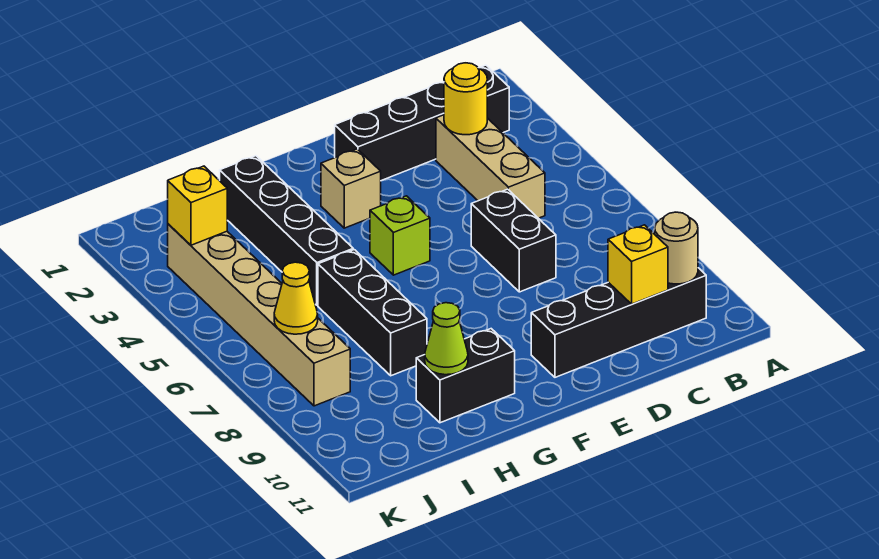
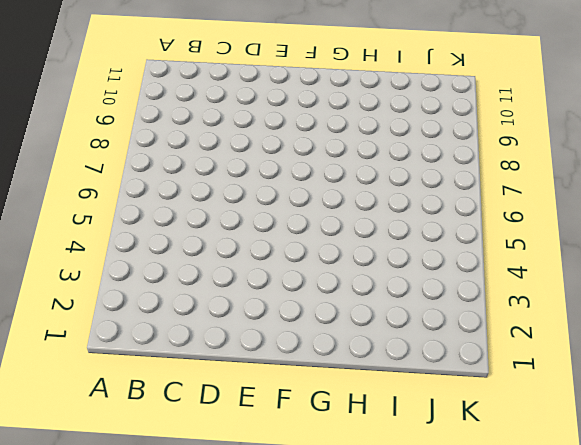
none -> black brick B2:E2 level 1
none -> black brick B10:E10 level 1
none -> tan brick C3:C5 level 1

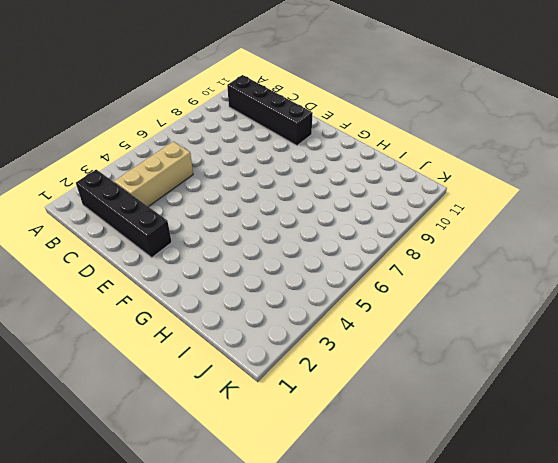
none -> black brick D6:D7 level 1
none -> tan brick F3 level 1
none -> lime brick F5 level 1

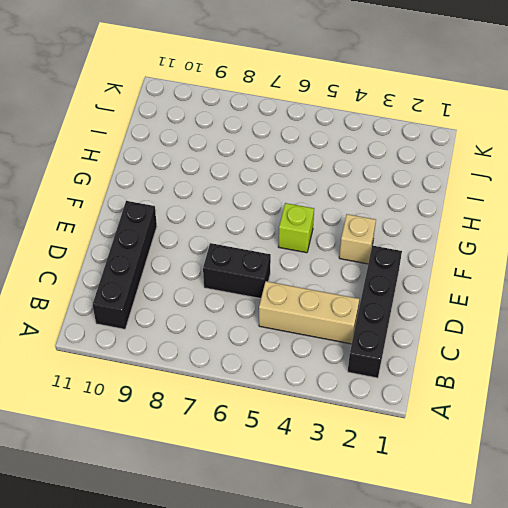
none -> black brick G10:H10 level 1
none -> black brick H2:H5 level 1
none -> black brick H6:H8 level 1

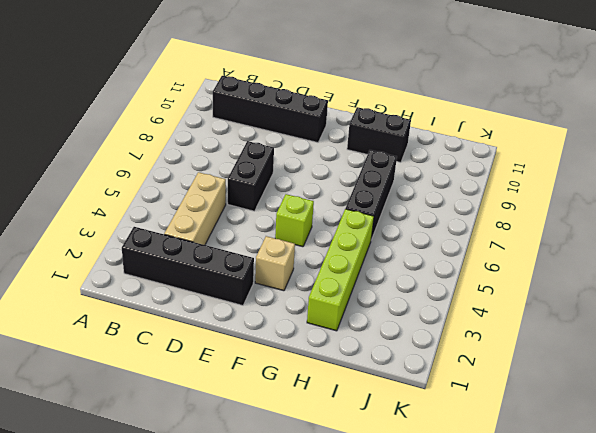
lime brick H2:H5 level 1 -> black brick H2:H5 level 1
none -> tan brick J3:J8 level 1
none -> tan round brick B10 level 2
none -> yellow round brick C3 level 2

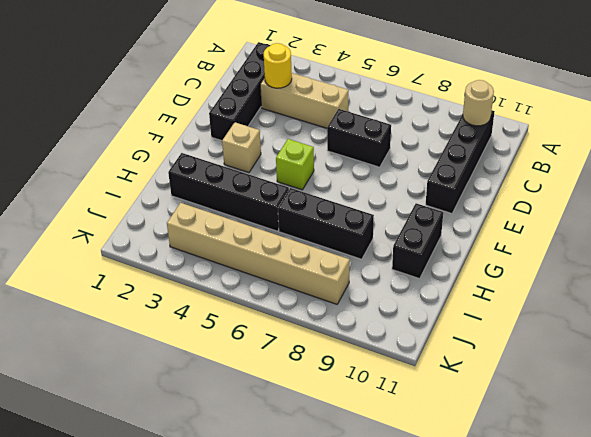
none -> yellow brick C10 level 2
none -> lime cone H10 level 2
none -> yellow brick J3 level 2

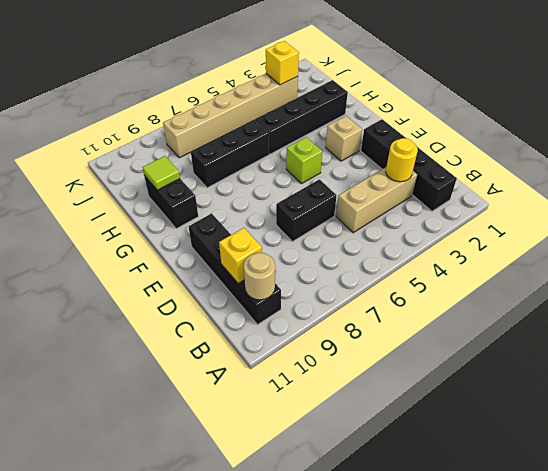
lime tile H10 level 2 -> lime cone H10 level 2
none -> yellow cone J7 level 2

